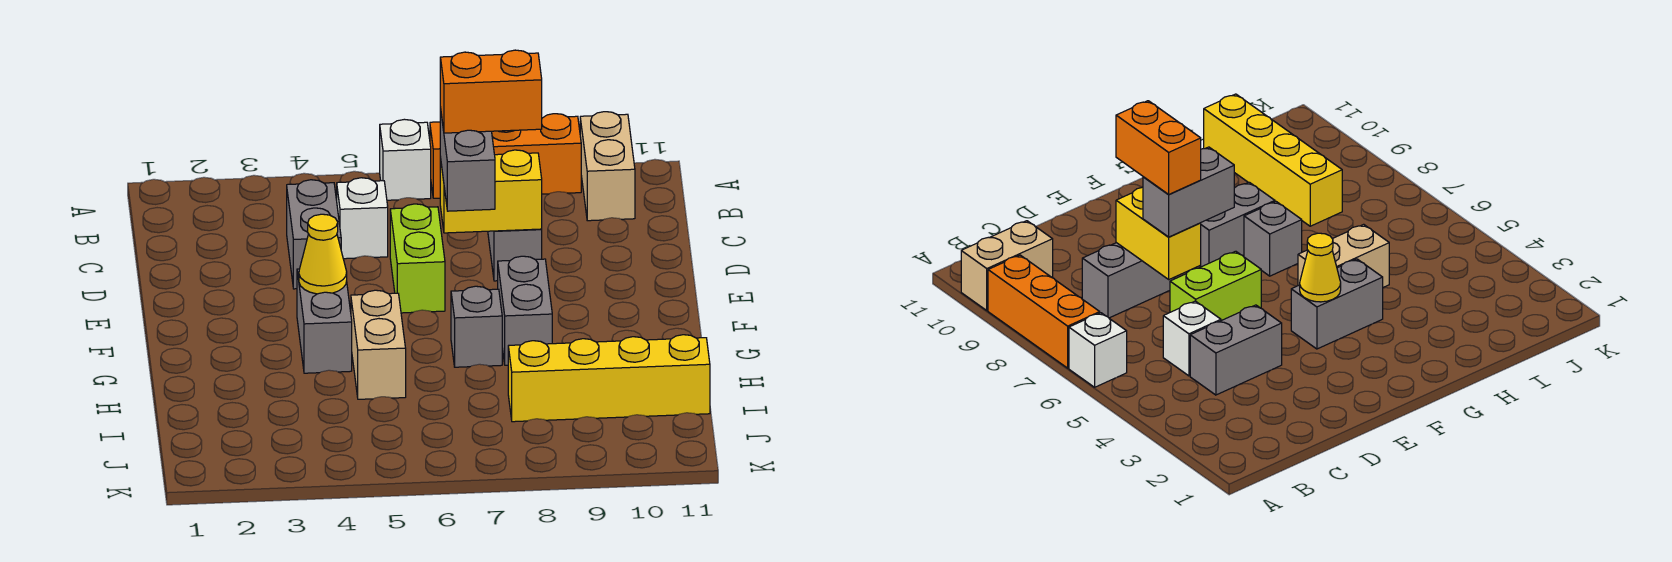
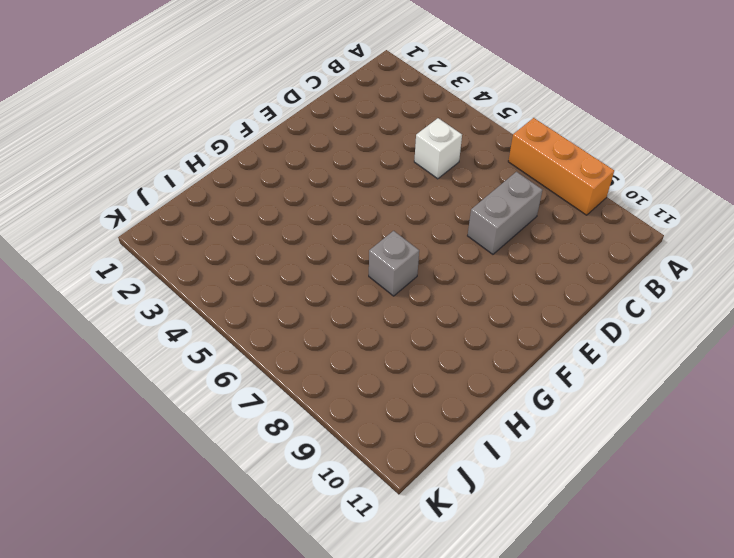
none -> white brick A6 level 1
none -> tan brick A10:B10 level 1
none -> grey brick C4:D4 level 1

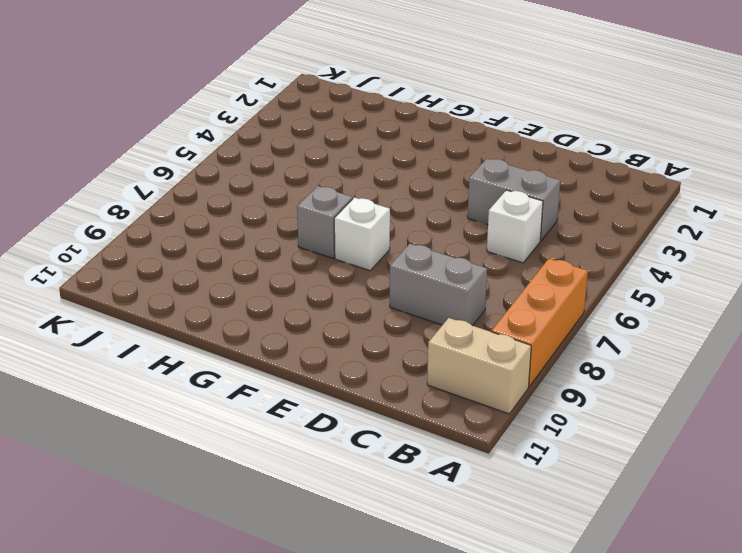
white brick F7 level 1 -> white brick A6 level 1
none -> lime brick D6:E6 level 1
none -> grey brick F4:G4 level 1
none -> grey brick F8:G8 level 1

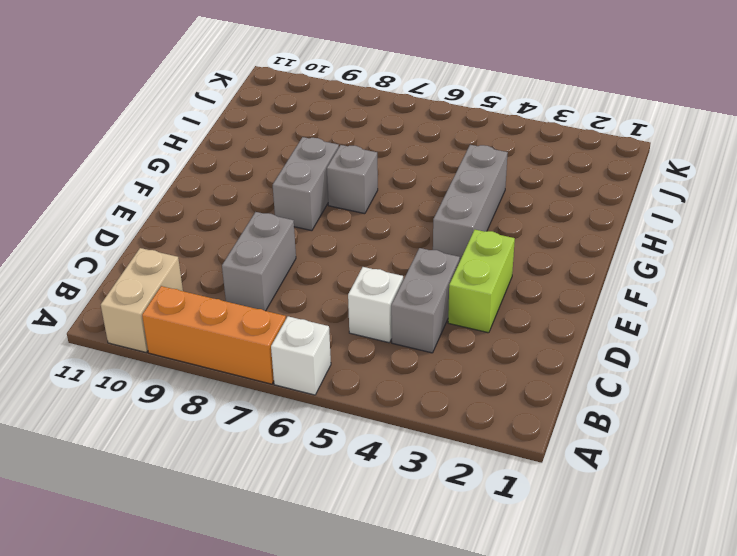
lime brick D3:E3 level 1 -> lime brick D6:E6 level 1
grey brick F4:H4 level 1 -> grey brick F4:G4 level 1
none -> tan brick G5:H5 level 1
none -> yellow brick I8:I11 level 1
none -> yellow brick D7:D8 level 2

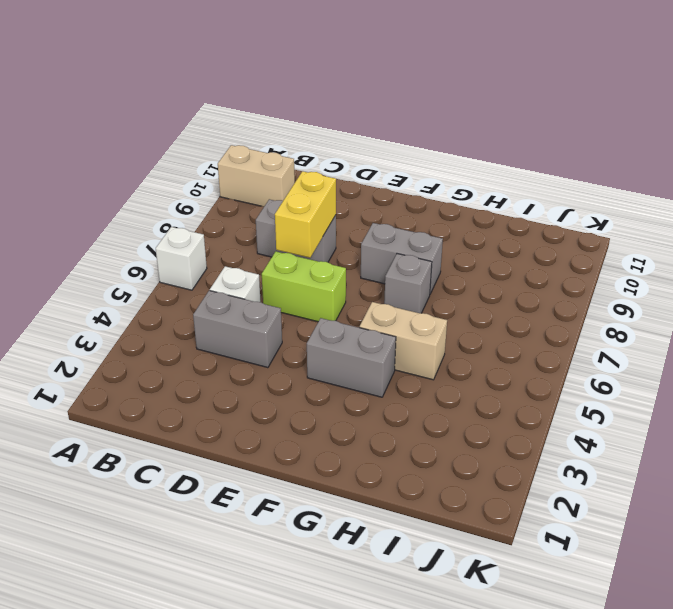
none -> orange brick A7:A9 level 1
none -> yellow brick I8:I11 level 1
none -> yellow cone F4 level 2

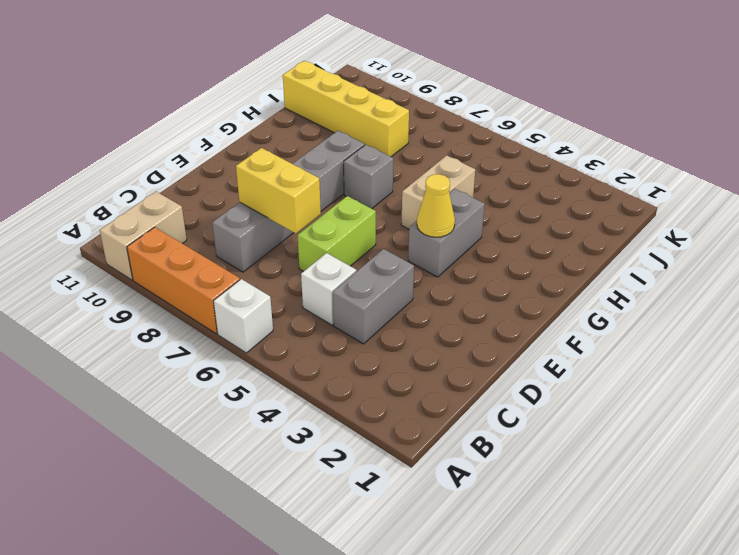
none -> grey brick D7:E7 level 3
none -> orange brick D7:D8 level 4

